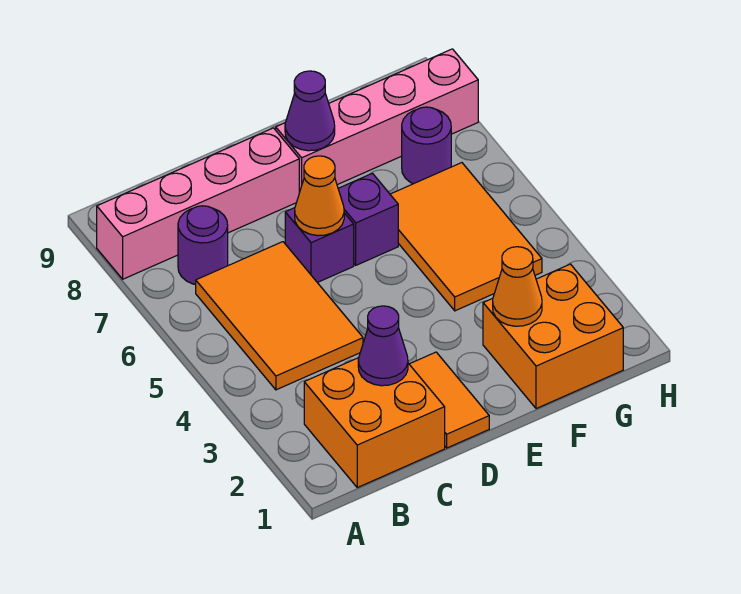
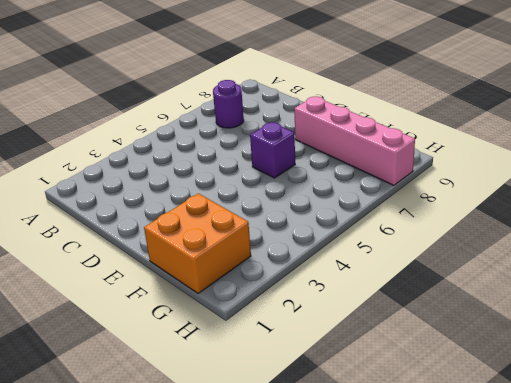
none -> pink brick A8:D8 level 1
none -> orange brick B1:C2 level 1
none -> orange tile B4:C6 level 1

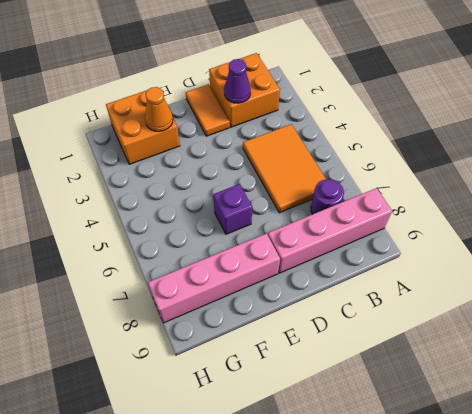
none -> purple brick D6 level 1
none -> orange tile F4:G6 level 1
none -> purple round brick G7 level 1

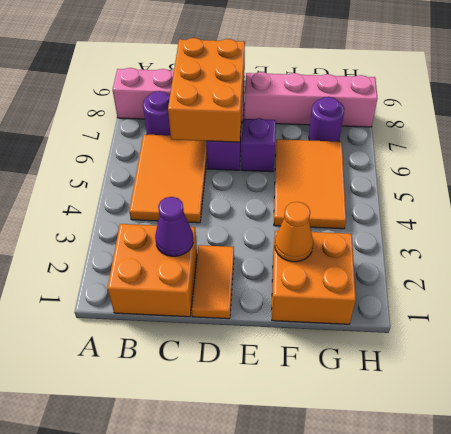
orange brick C6:D8 level 2 -> orange cone D6 level 2
none -> purple cone E8 level 2

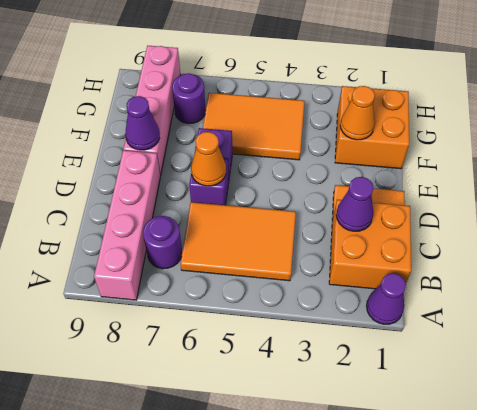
purple cone A1 level 1 -> none

